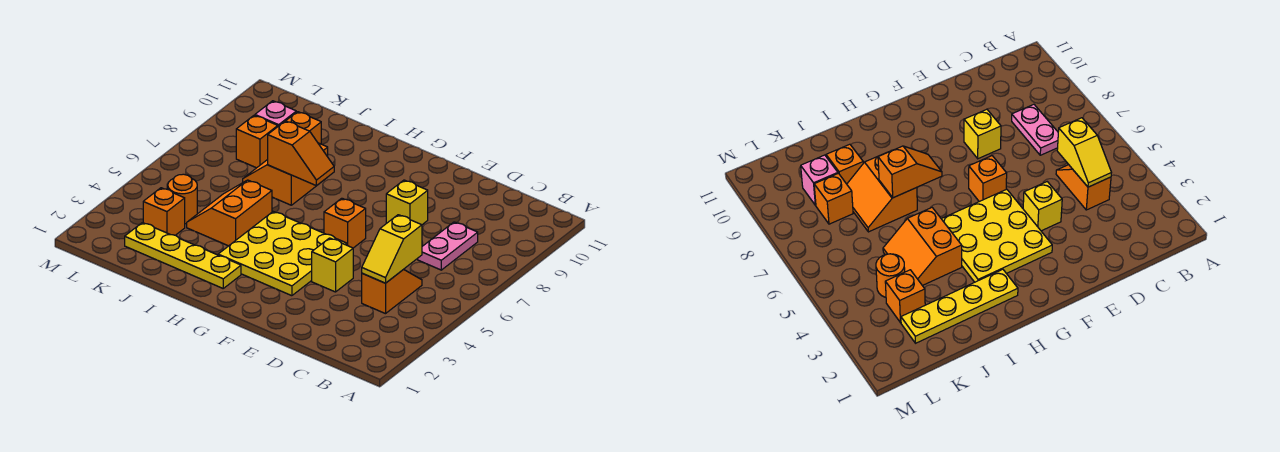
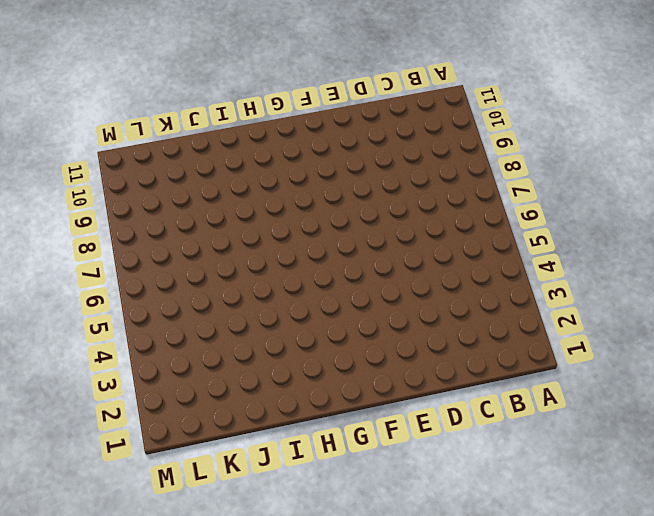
none -> orange slope C4:C5 level 1 top 4
none -> pink plate C7:C8 level 1
none -> yellow brick E4 level 1

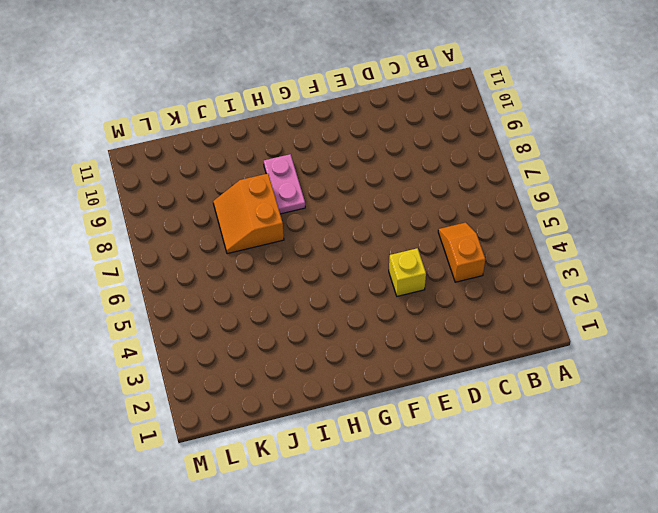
pink plate H8:H9 level 1 -> pink plate C7:C8 level 1
none -> yellow brick E8 level 1
none -> yellow plate F3:H5 level 1
none -> orange brick F6 level 1

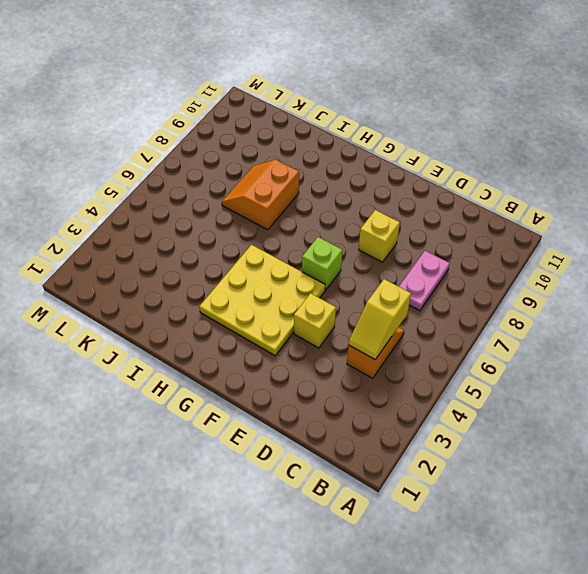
lime brick F6 level 1 -> orange brick F6 level 1
none -> yellow plate H2:K2 level 1
none -> orange slope I4:J5 level 1 top I
none -> orange brick J9 level 1

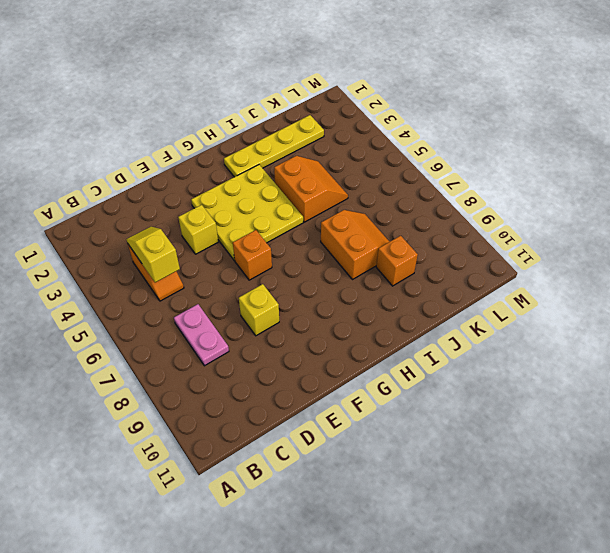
none -> orange brick K3 level 1
none -> orange round brick K4 level 1
none -> orange brick K8 level 1

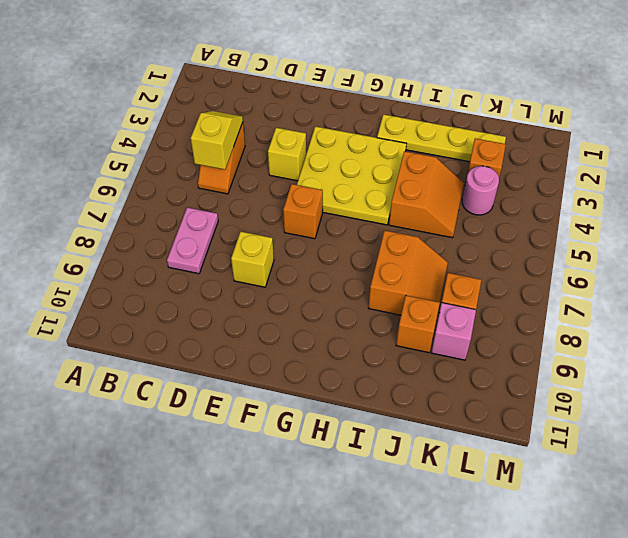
pink round brick K4 level 1 -> orange round brick K4 level 1
none -> orange slope H7:I7 level 2 top I

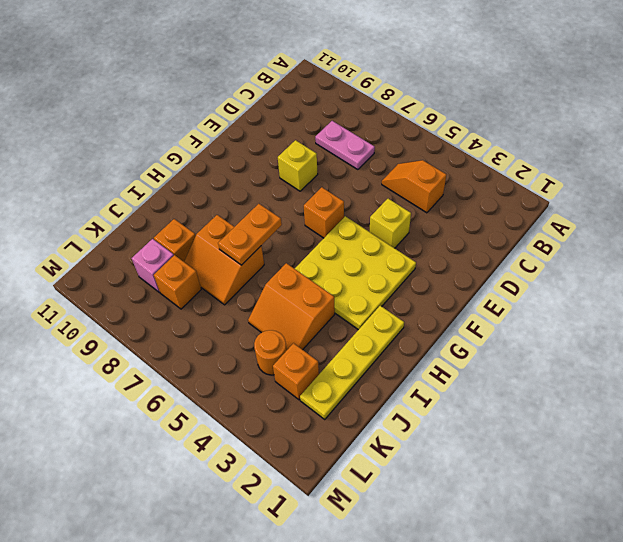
orange plate H7:I7 level 2 -> orange slope H7:I7 level 2 top I
none -> yellow slope C4:C5 level 2 top 5

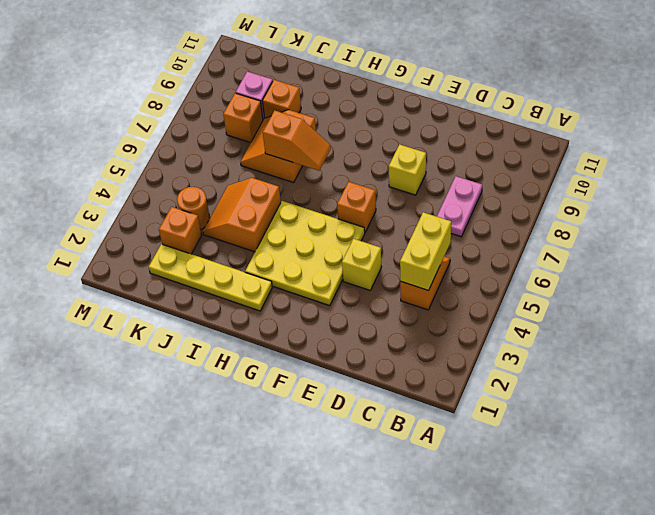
yellow brick C4:C5 level 2 -> yellow slope C4:C5 level 2 top 5

